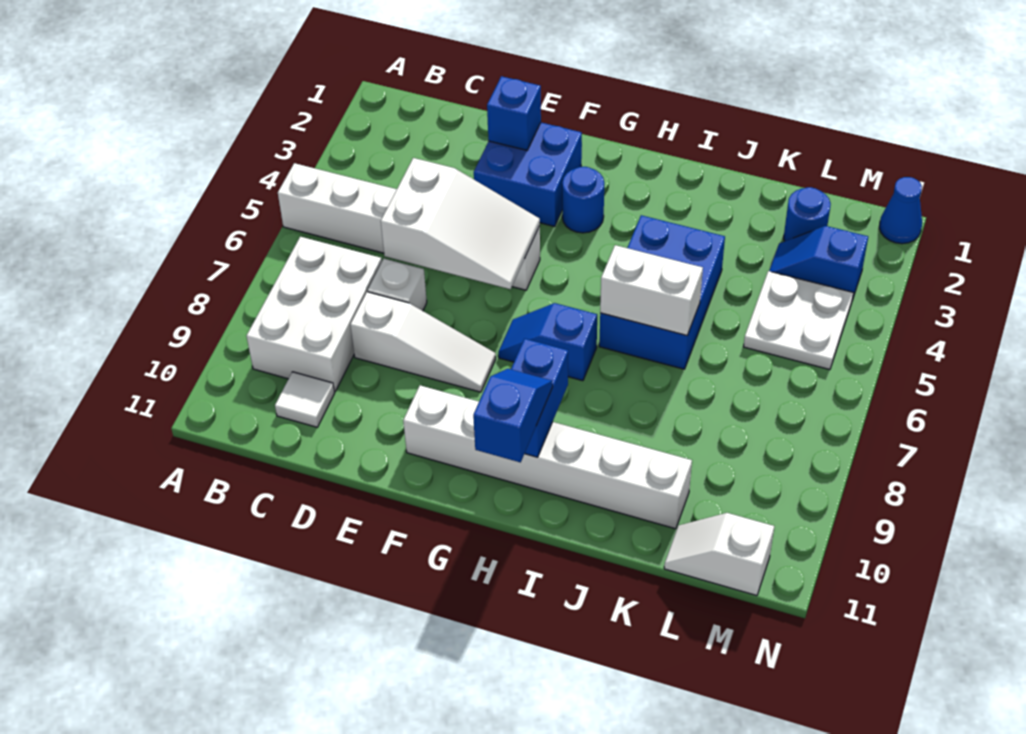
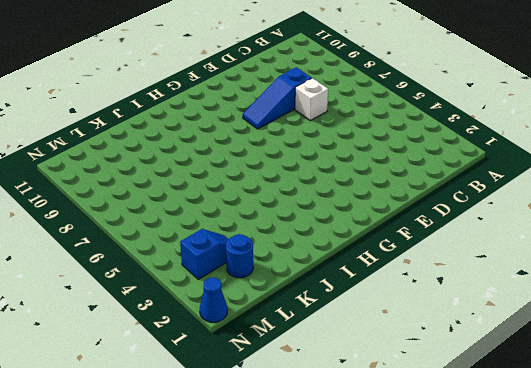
blue slope D8:F8 level 1 top D -> white slope D8:F8 level 1 top D
none -> white brick A5:F5 level 1
none -> white brick B7:C9 level 1
none -> white tile C10 level 1

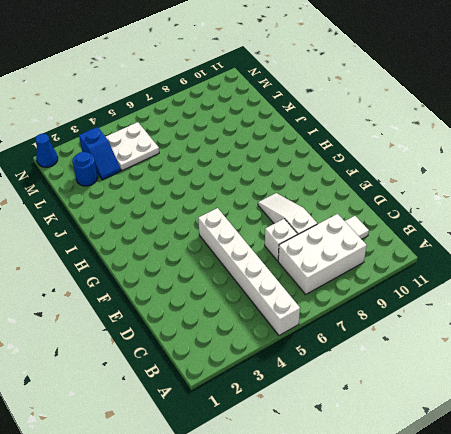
none -> blue brick E2:F3 level 1
none -> white brick F10:K10 level 1
none -> blue round brick G3 level 1

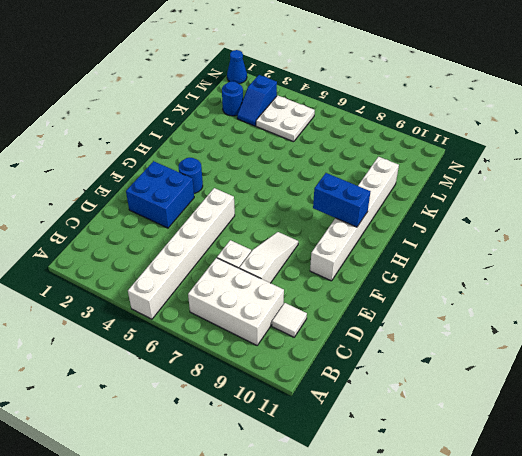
none -> blue slope G7:H7 level 1 top H
none -> blue brick I4:J6 level 1
none -> white slope L11:M11 level 1 top M

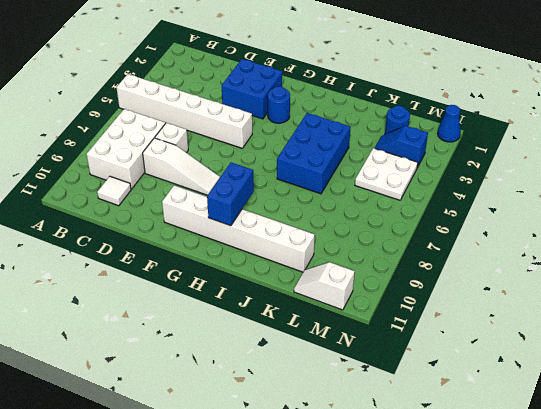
none -> blue slope G7:H7 level 1 top H
none -> white slope D5:F6 level 2 top D
none -> blue brick E2 level 2

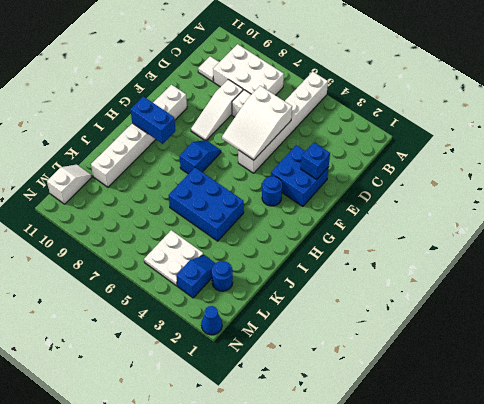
none -> white brick I6:J6 level 2
none -> blue slope H10:H11 level 3 top 11

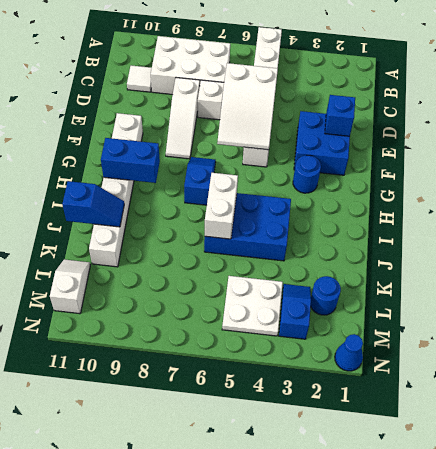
blue slope J10:J11 level 2 top 11 -> blue slope H10:H11 level 3 top 11

